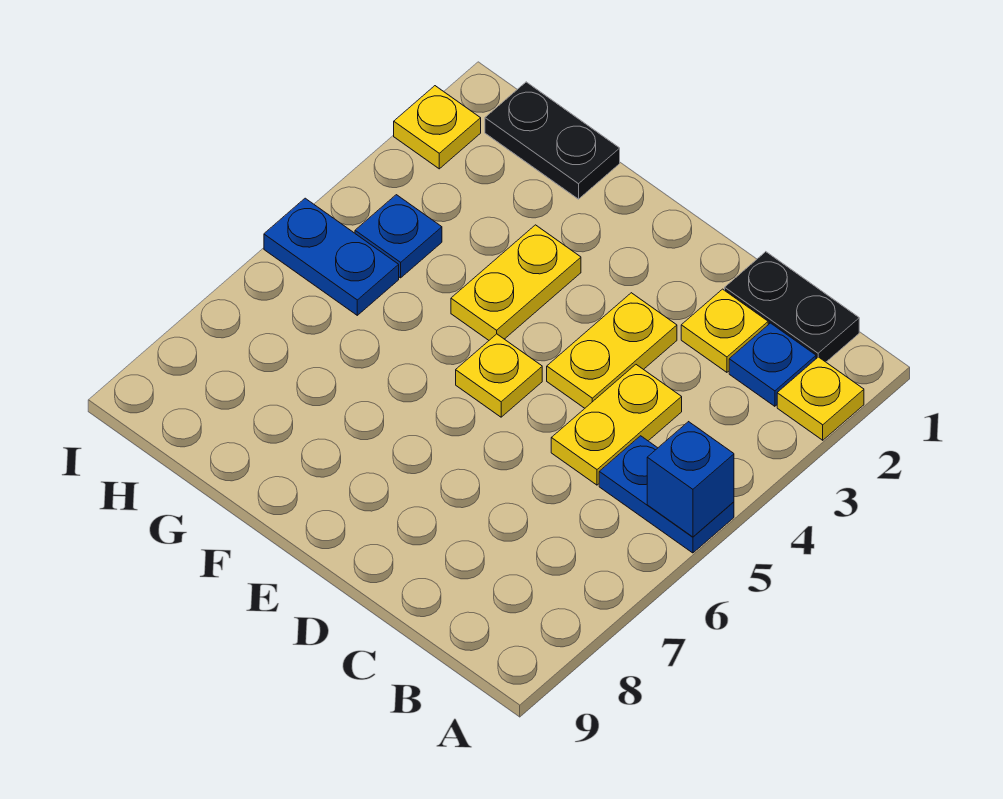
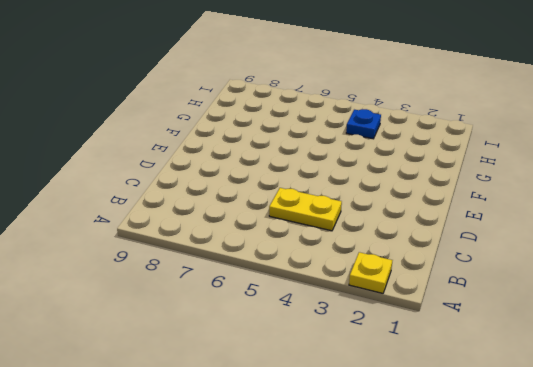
none -> blue plate A5:B5 level 1
none -> black plate B1:C1 level 1
none -> blue plate B2 level 1

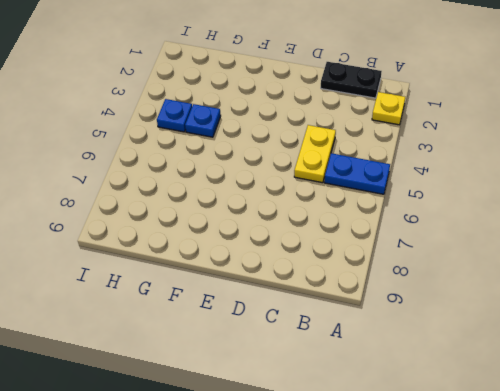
blue plate G4 level 1 -> blue plate B2 level 1
none -> yellow plate C2 level 1
none -> yellow plate D3:D4 level 1
none -> yellow plate E5 level 1

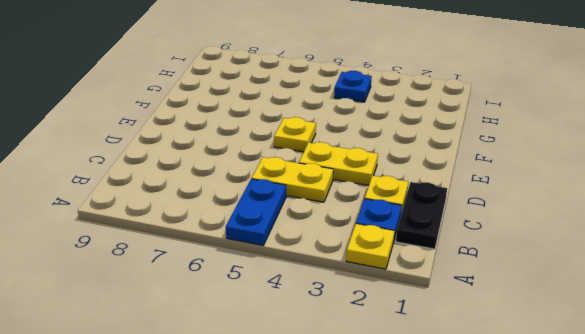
none -> yellow plate F3:F4 level 1
none -> black plate G1:H1 level 1
none -> blue plate H5:I5 level 1

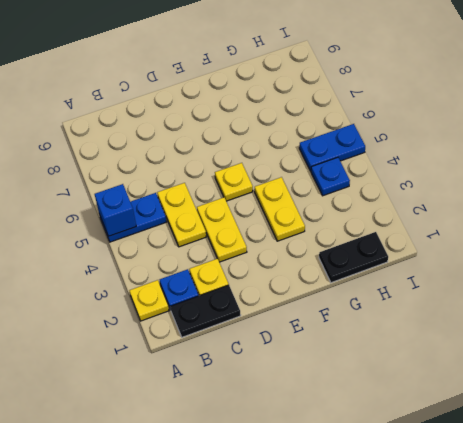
none -> yellow plate I2 level 1

